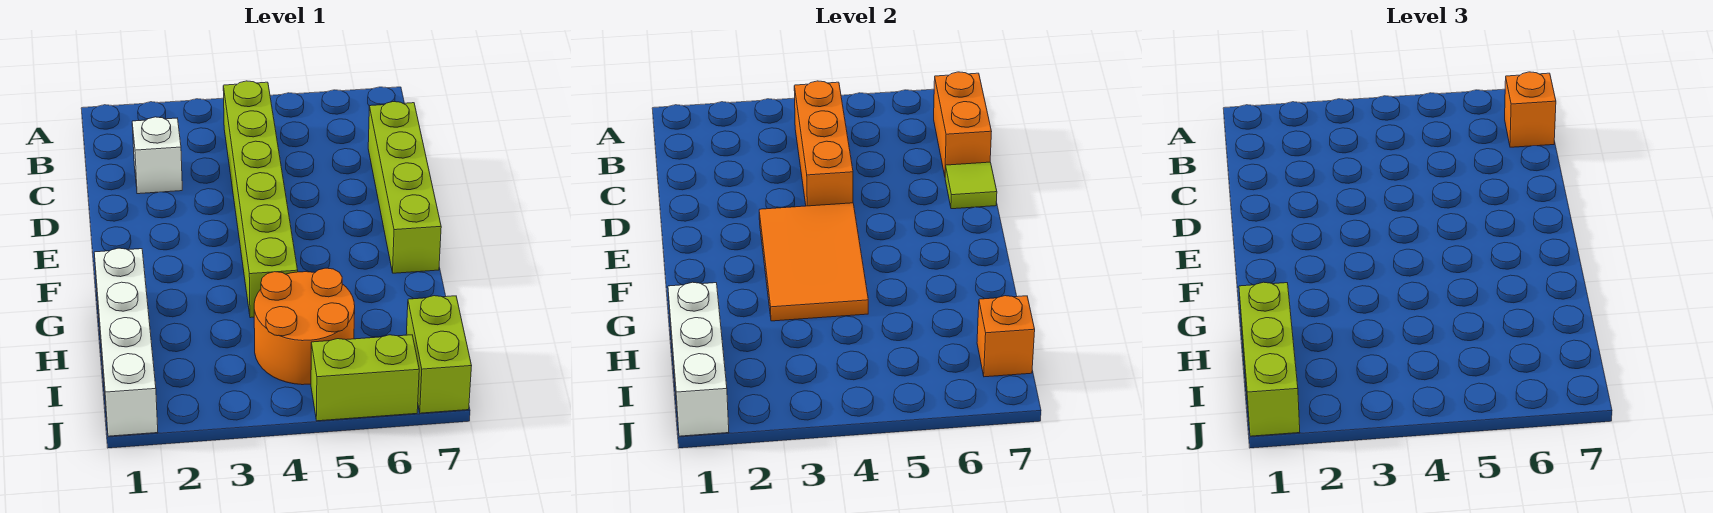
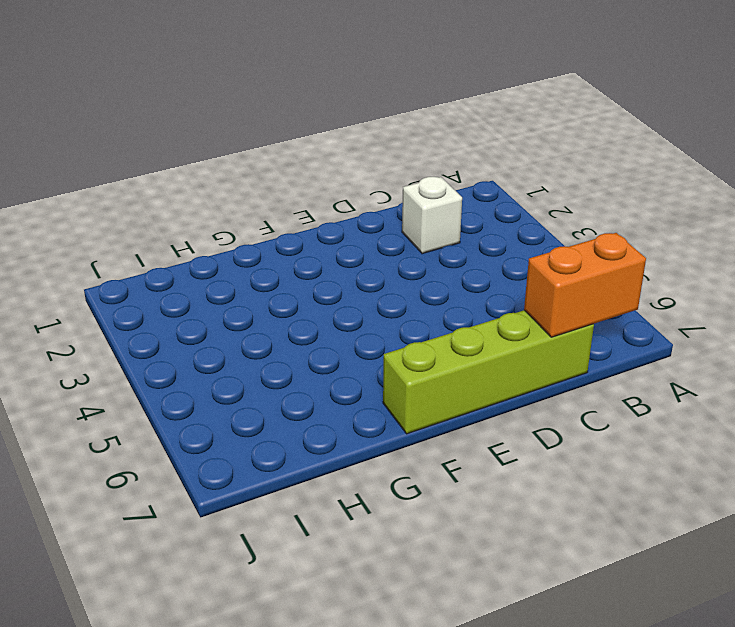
none -> lime brick B4:G4 level 1
none -> white brick G1:J1 level 1
none -> orange round brick H4:I5 level 1

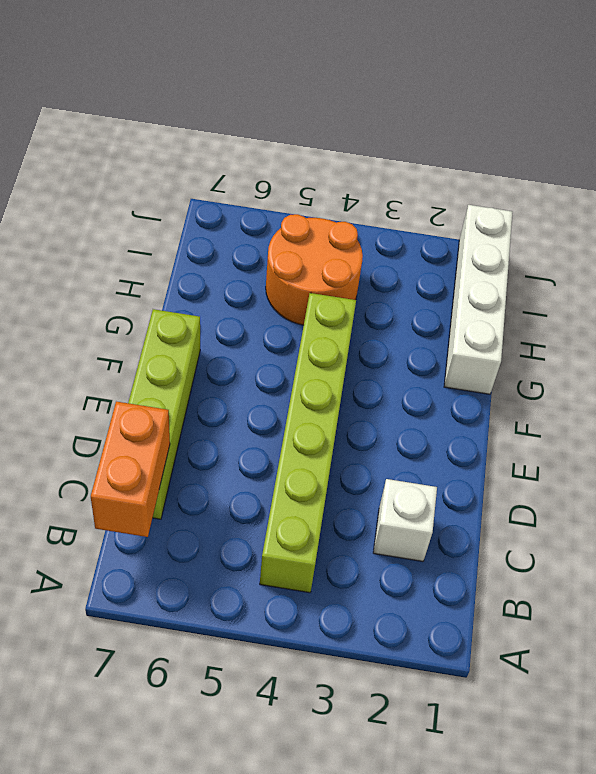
none -> lime brick I7:J7 level 1
none -> lime brick J5:J6 level 1
none -> orange brick B4:D4 level 2

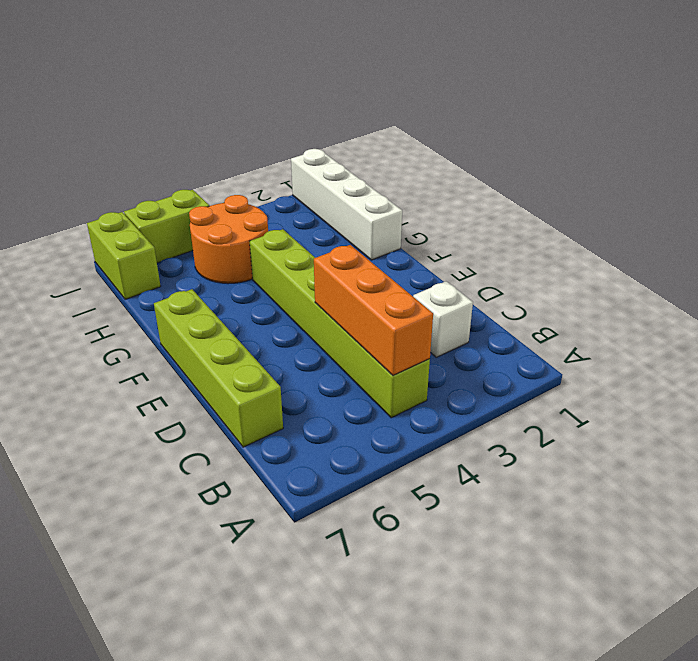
none -> orange brick B7:C7 level 2
none -> lime tile D7 level 2
none -> orange tile E3:G4 level 2

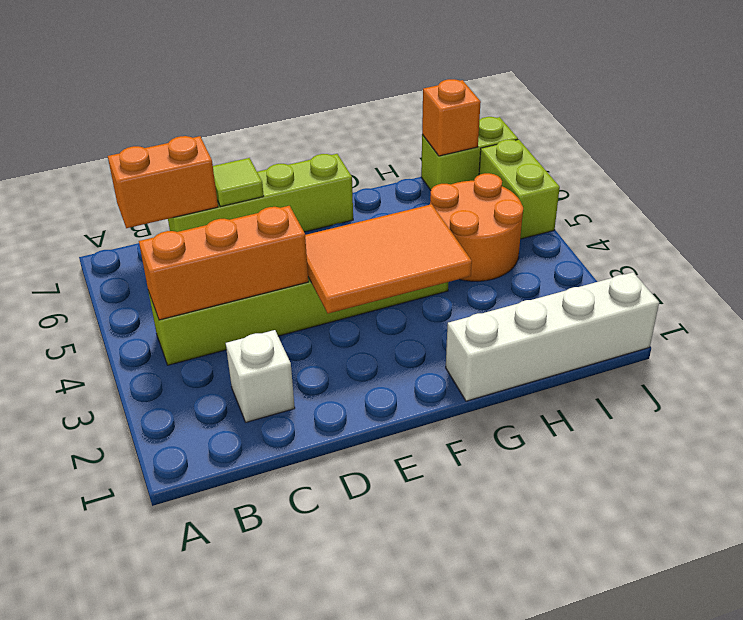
none -> white brick H1:J1 level 2
none -> orange brick B7 level 3
none -> lime brick H1:J1 level 3

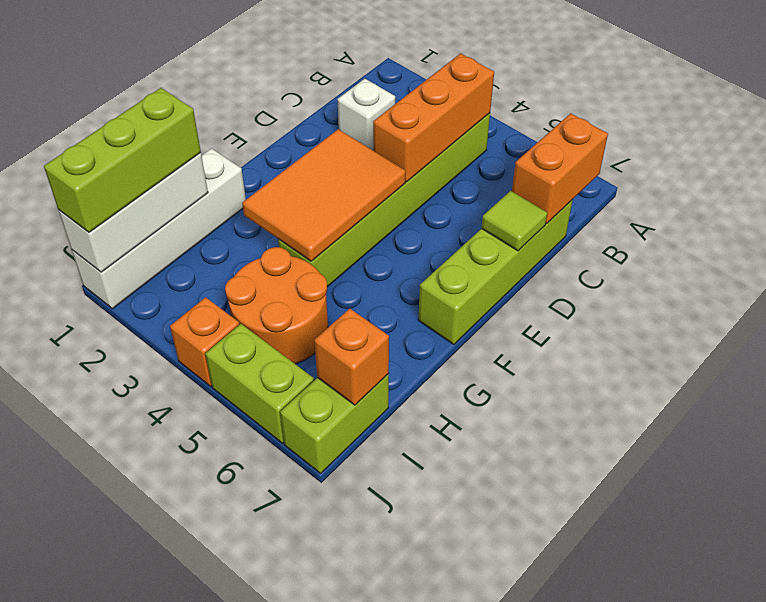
orange brick J4 level 1 -> orange brick B7 level 3

